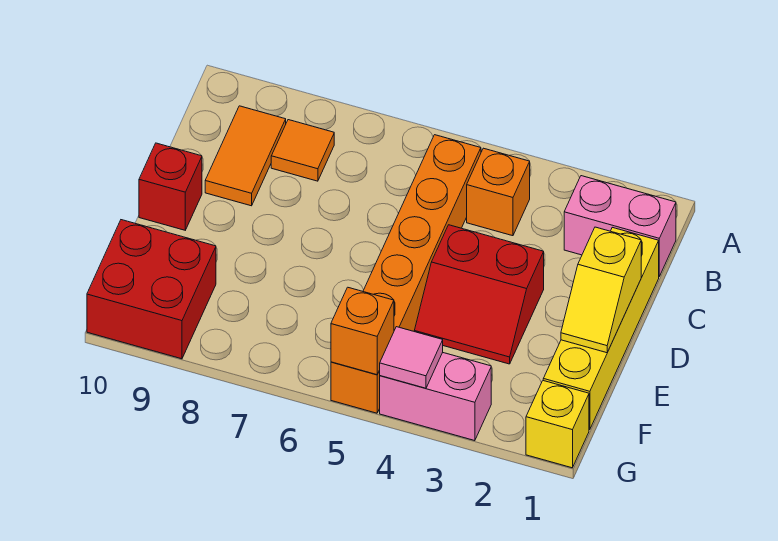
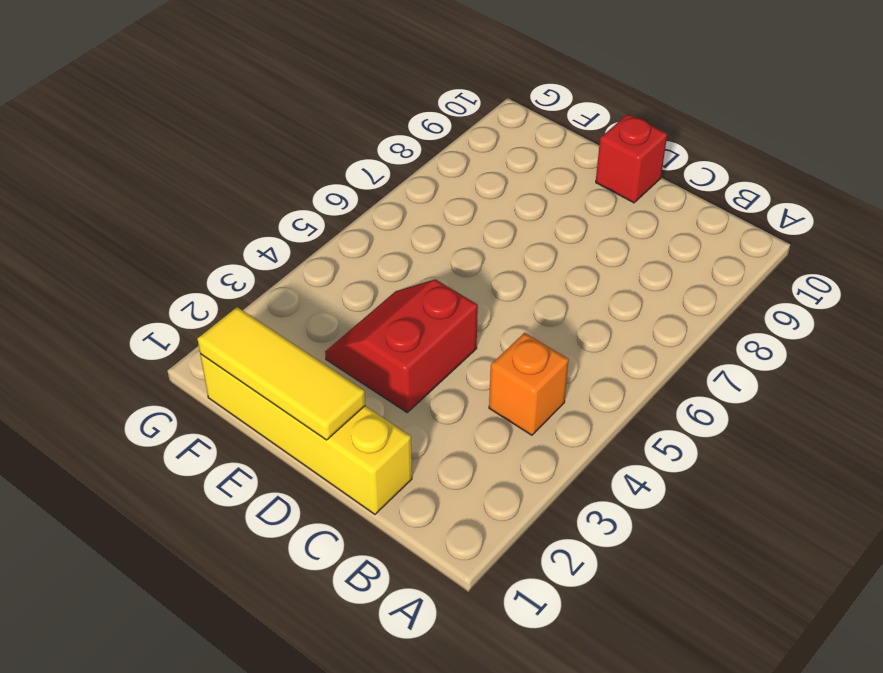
yellow tile D1:F1 level 2 -> yellow slope D1:E1 level 2 top D
none -> pink brick B1:B2 level 1
none -> orange brick B5:G5 level 1
none -> orange tile B8 level 1

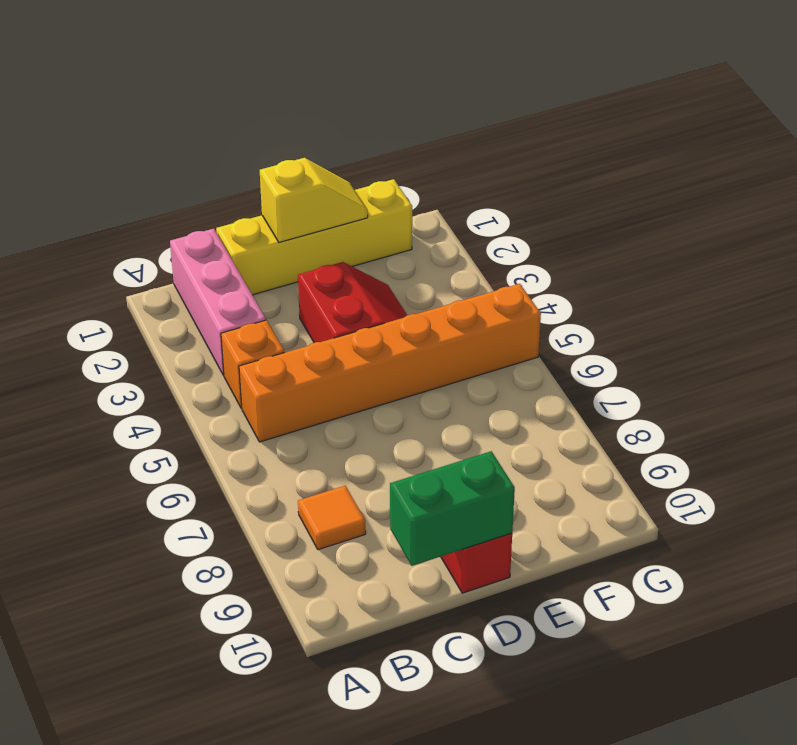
pink brick B1:B3 level 1 -> pink brick B1:B2 level 1
green brick C10:D10 level 2 -> none
none -> orange tile B9:C9 level 1
none -> red brick F9:G10 level 1
none -> yellow brick G1 level 1

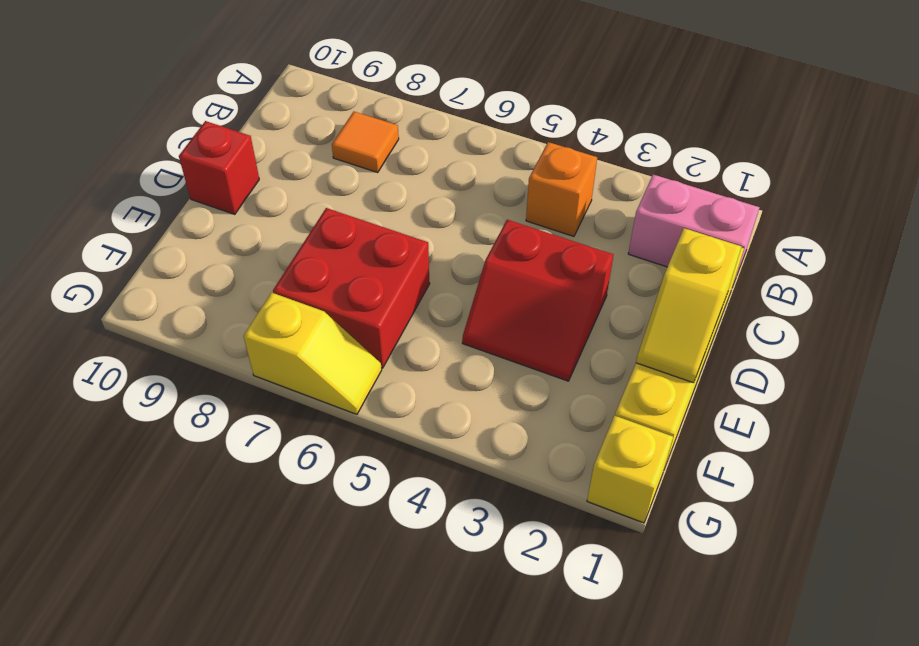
red brick E6:F7 level 1 -> red brick F9:G10 level 1
yellow slope G6:G7 level 1 top 7 -> none
none -> orange brick B5:G5 level 1
none -> orange tile B9:C9 level 1
none -> pink brick G3:G4 level 1

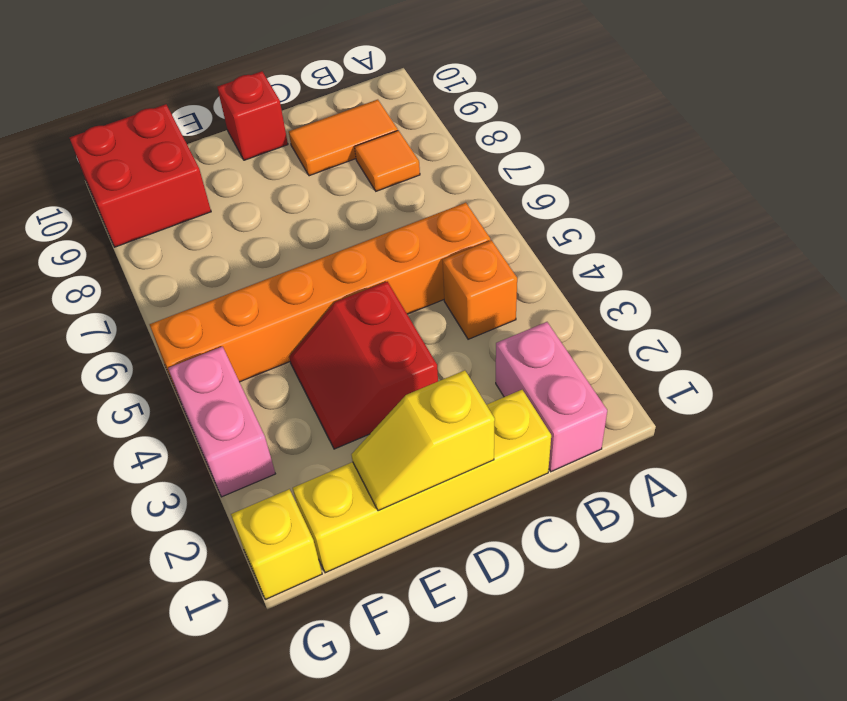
none -> pink tile G4 level 2
none -> orange brick G5 level 2

